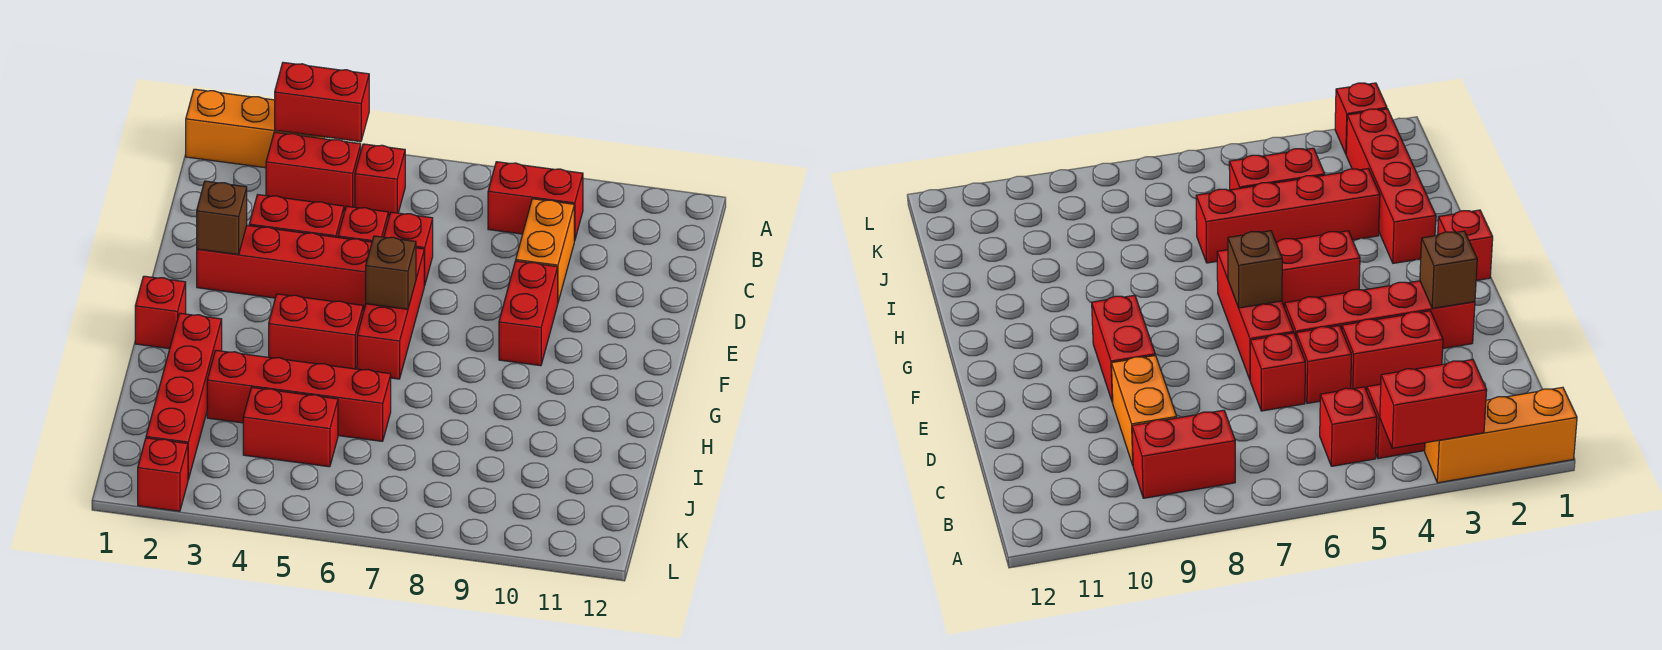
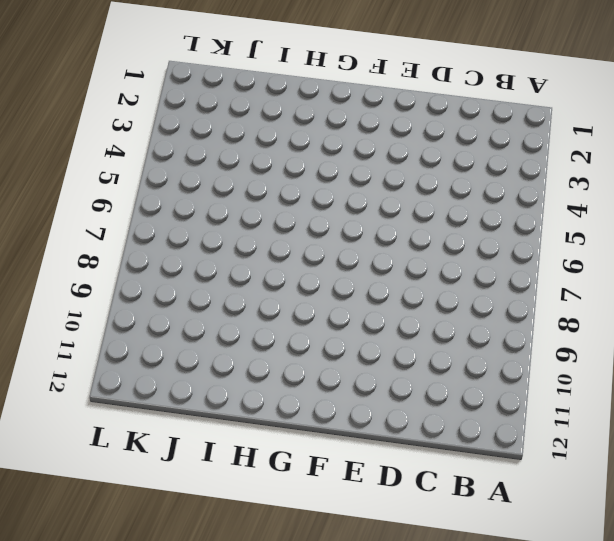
none -> orange brick A1:A3 level 1
none -> red brick B3:B4 level 1
none -> red brick B5 level 1

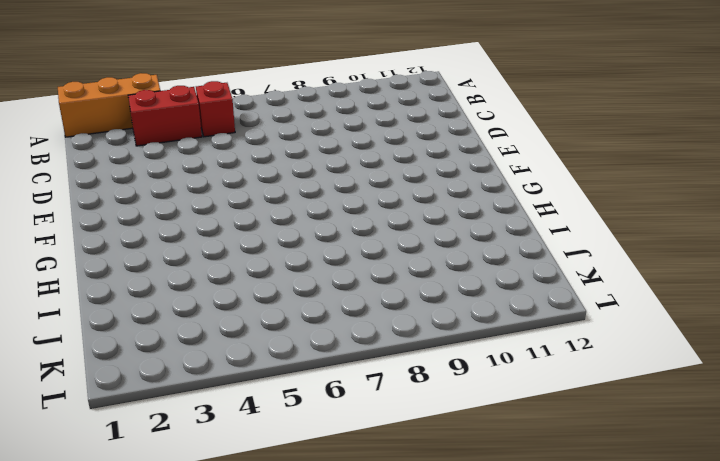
none -> red brick B8:B9 level 1
none -> orange brick C9:D9 level 1
none -> red brick D3:D4 level 1

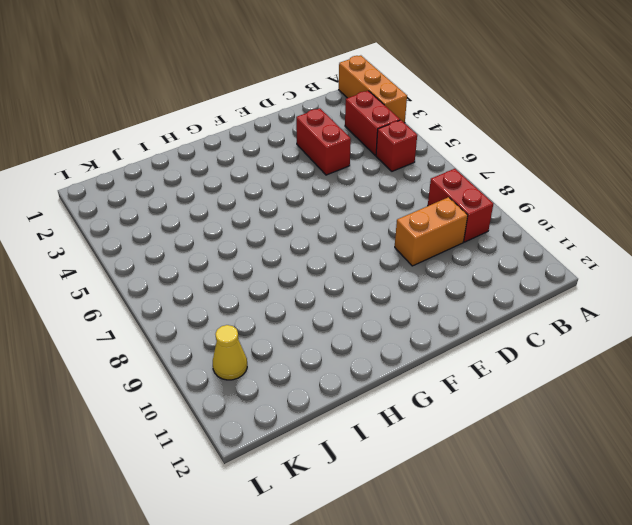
yellow cone K10 level 1 -> none
none -> red brick D5 level 1
none -> red brick D6 level 1
none -> red brick E2:E5 level 1

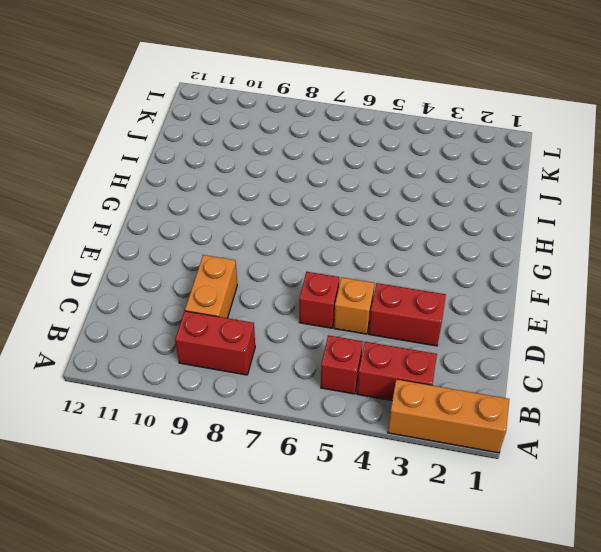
orange brick D5 level 1 -> red brick D5 level 1
none -> red brick E2:E5 level 1
none -> red brick E6:G6 level 1
none -> red brick E9:F9 level 1

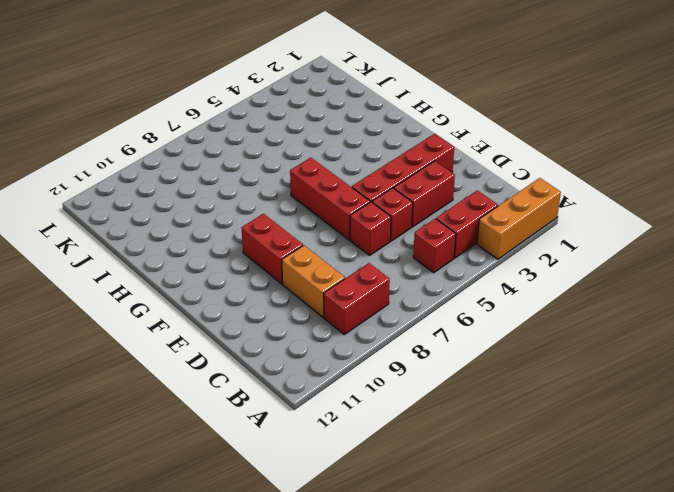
none -> red brick G1 level 1
none -> red brick G4:G5 level 1
none -> red brick H2:K2 level 1

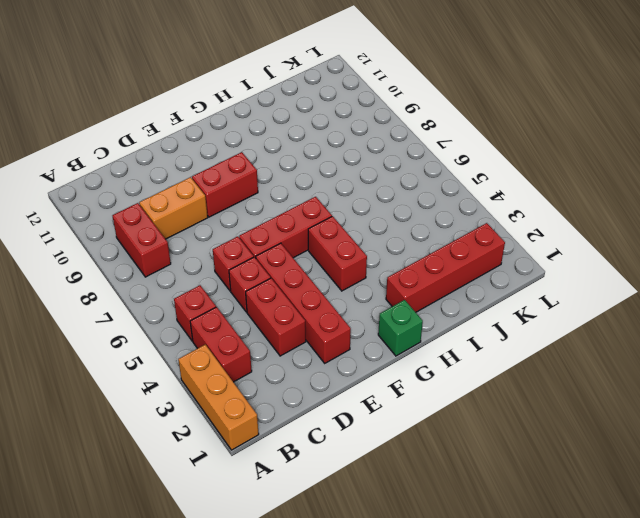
green brick G1 level 1 -> red brick G1 level 1
none -> red brick I3:I6 level 1
none -> red brick J4:J5 level 1
none -> red brick L2 level 1

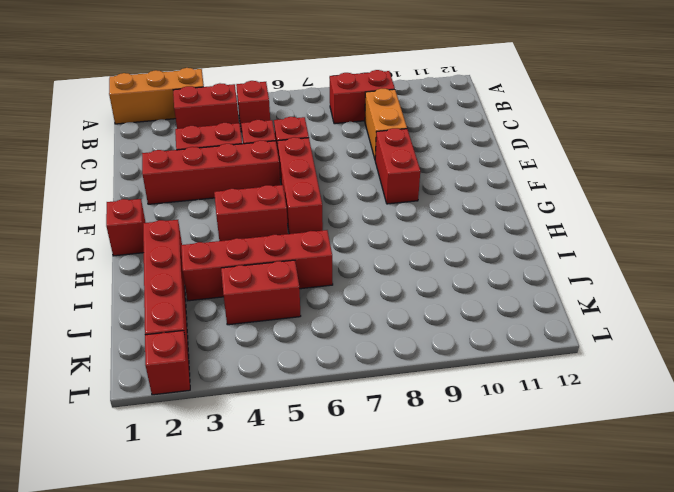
none -> red brick A3:A4 level 2
none -> brown brick E2 level 2
none -> brown brick F6 level 2

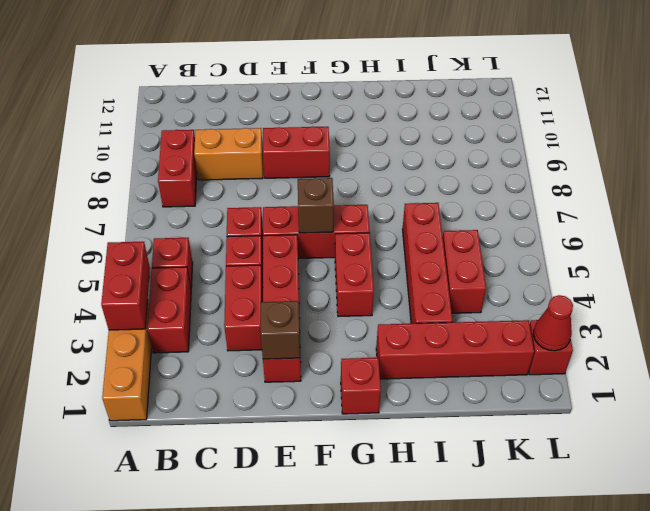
red cone L2 level 2 -> none

